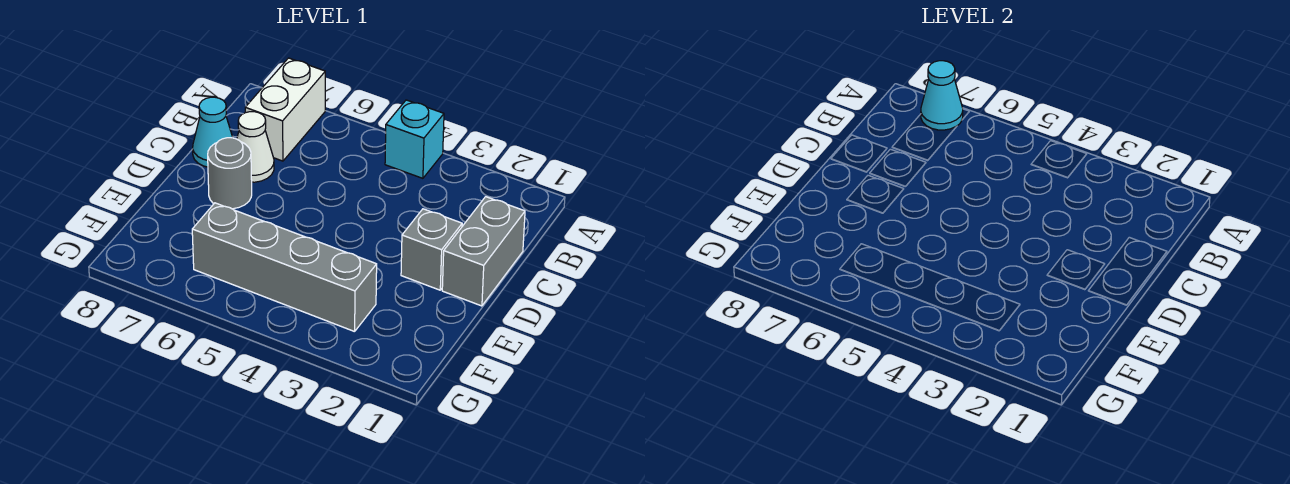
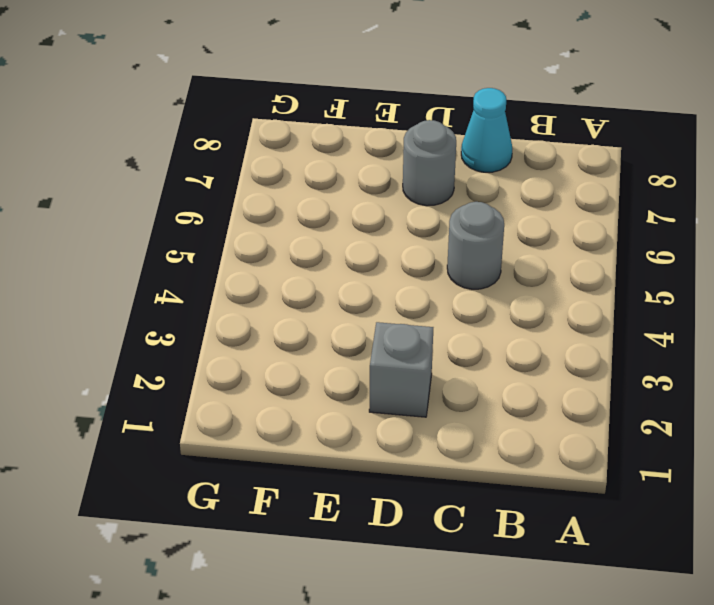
grey round brick C5 level 1 -> none
none -> cyan brick A4 level 1
none -> white brick A7:B7 level 1

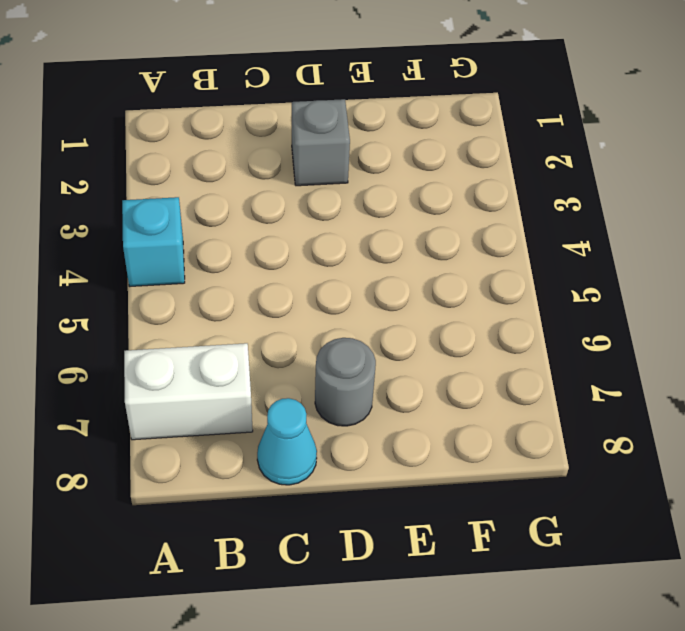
none -> grey brick C1:D1 level 1
none -> white cone C7 level 1

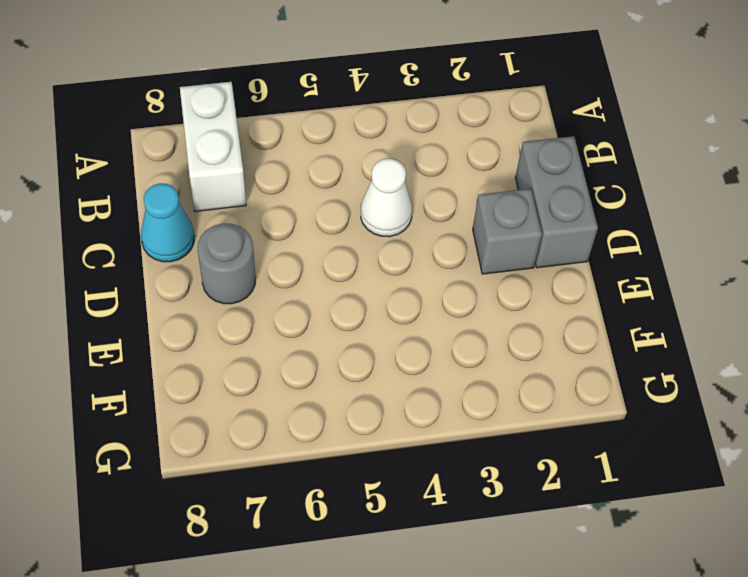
white cone C4 level 1 -> white cone C7 level 1
none -> cyan brick A4 level 1
none -> grey brick F3:F6 level 1

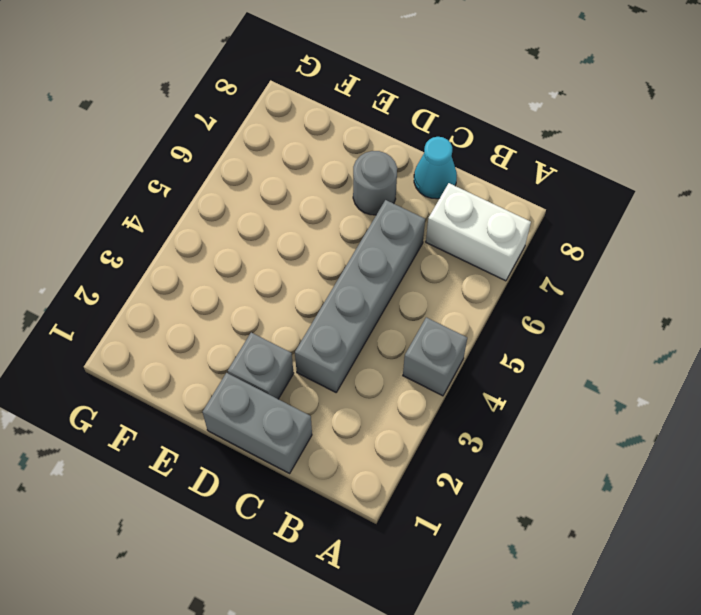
grey brick A4 level 1 -> cyan brick A4 level 1
grey brick C3:C6 level 1 -> grey brick F3:F6 level 1
none -> white cone C7 level 1
none -> cyan cone A7 level 2

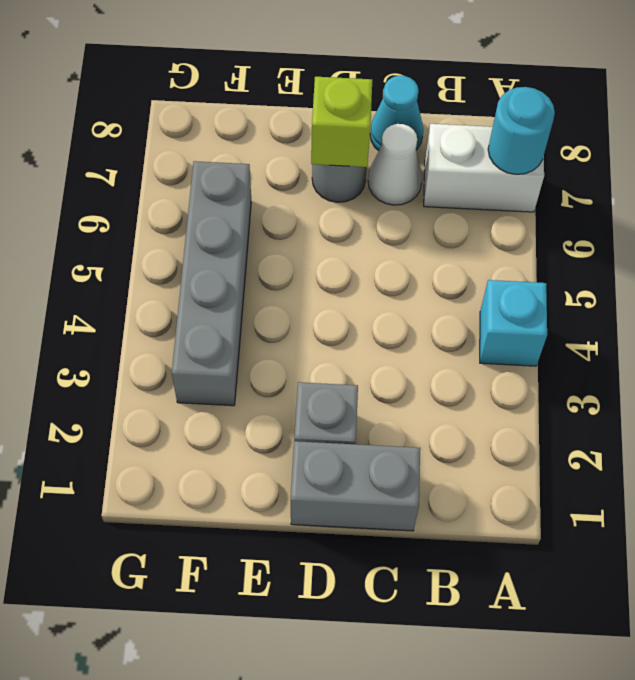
cyan round brick A7 level 2 -> cyan cone A7 level 2
lime brick D7 level 2 -> none

